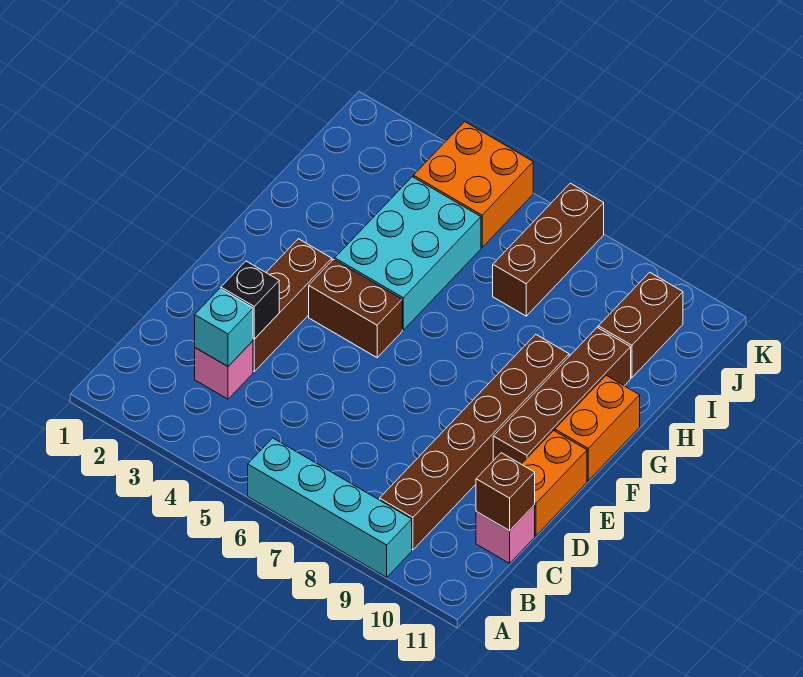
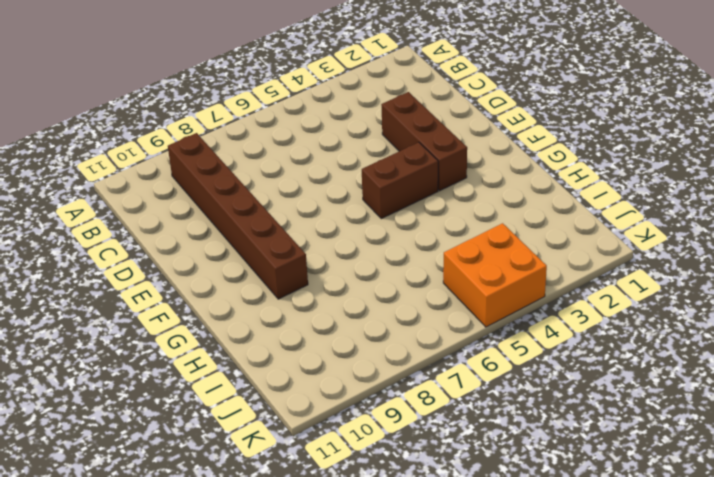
none -> cyan brick A6:A9 level 1
none -> pink brick C3 level 1
none -> pink brick C11 level 1

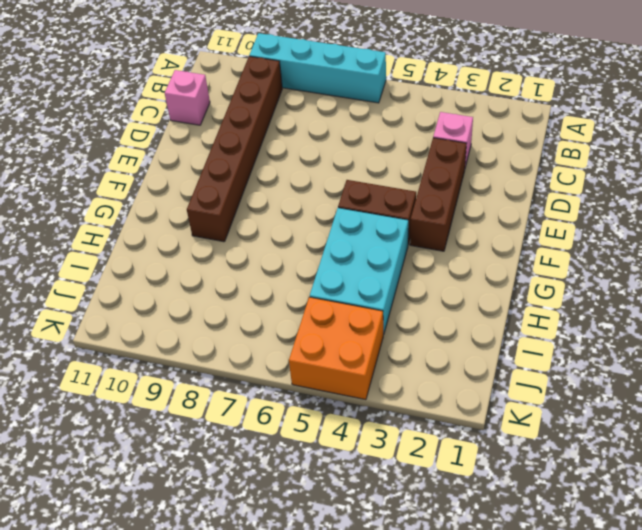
none -> orange brick D11:E11 level 1
none -> brown brick E10:H10 level 1
none -> orange brick F11:G11 level 1

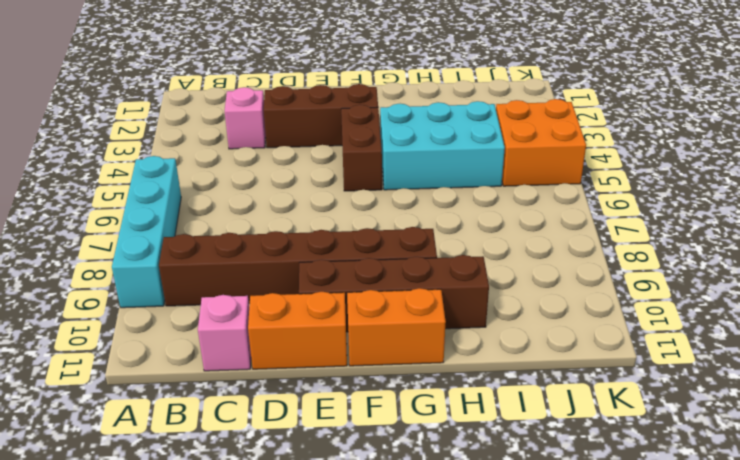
none -> brown brick I7:K7 level 1
none -> brown brick I10:J10 level 1
none -> cyan brick C3 level 2

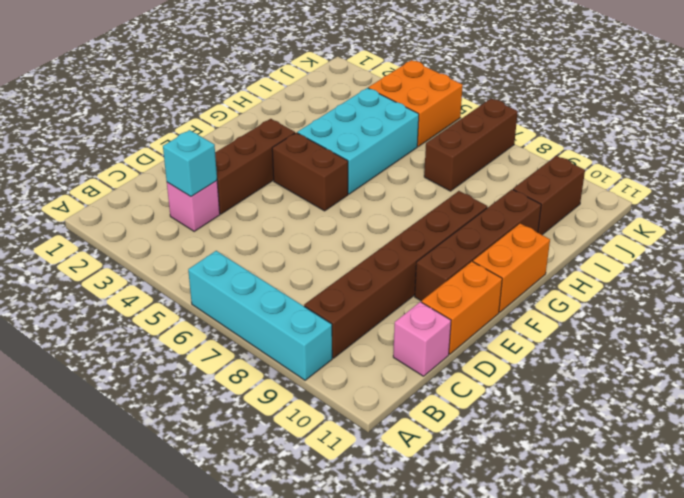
none -> brown brick C11 level 2
none -> black brick D3 level 2

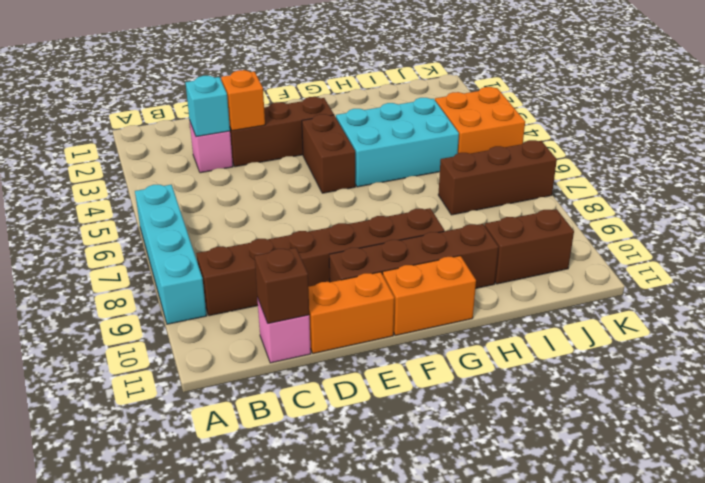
orange brick D3 level 2 -> black brick D3 level 2

